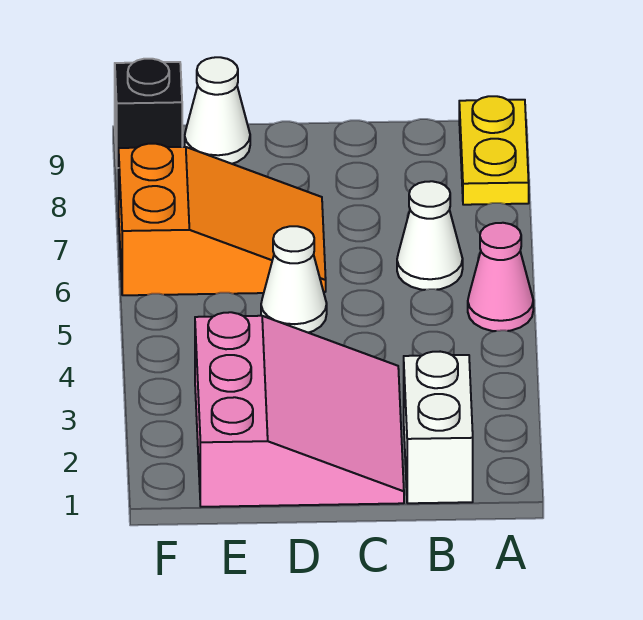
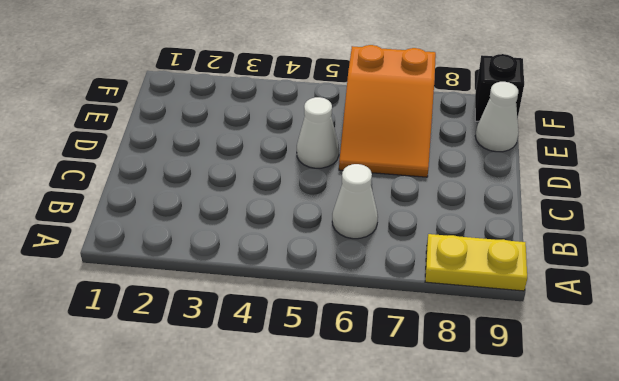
none -> pink cone A5 level 1
none -> white brick B1:B2 level 1

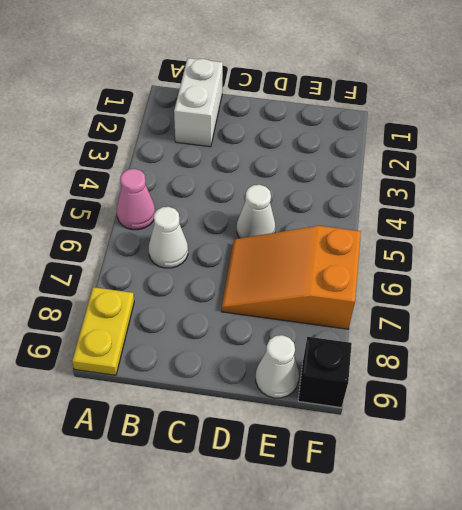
none -> pink slope C1:E3 level 1 top E

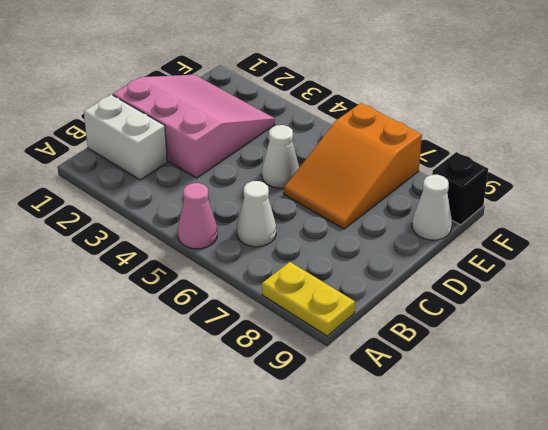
pink slope C1:E3 level 1 top C -> pink slope C1:E3 level 1 top E

